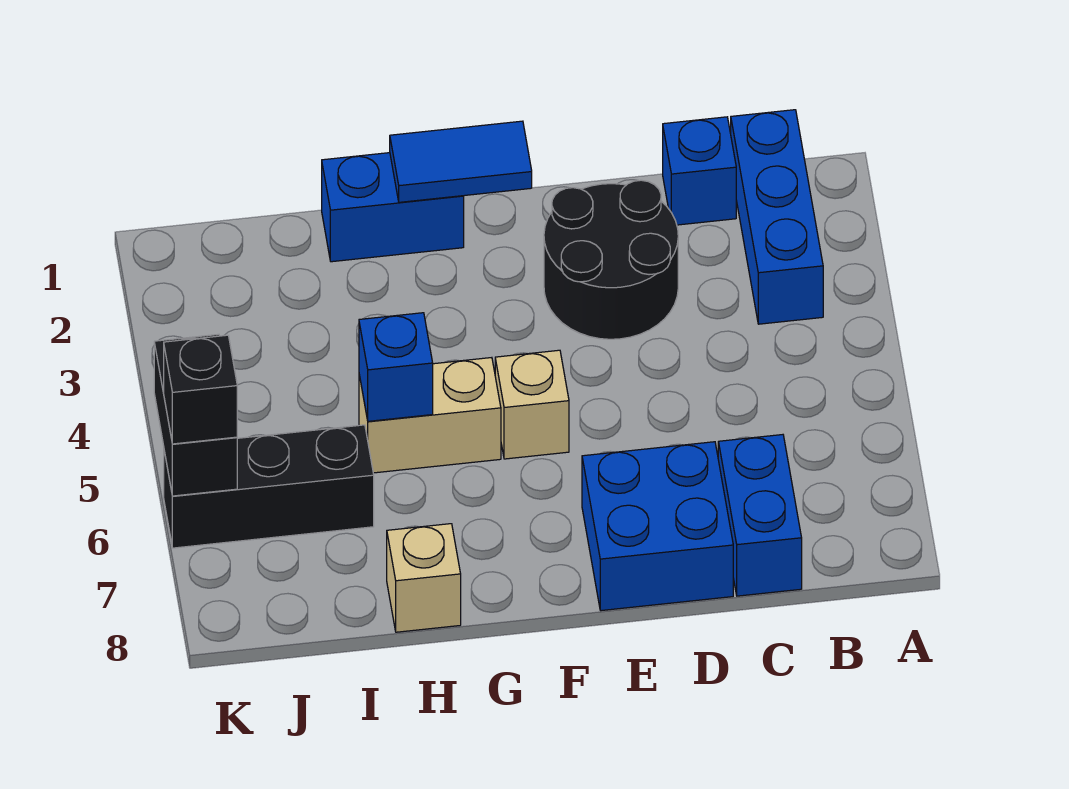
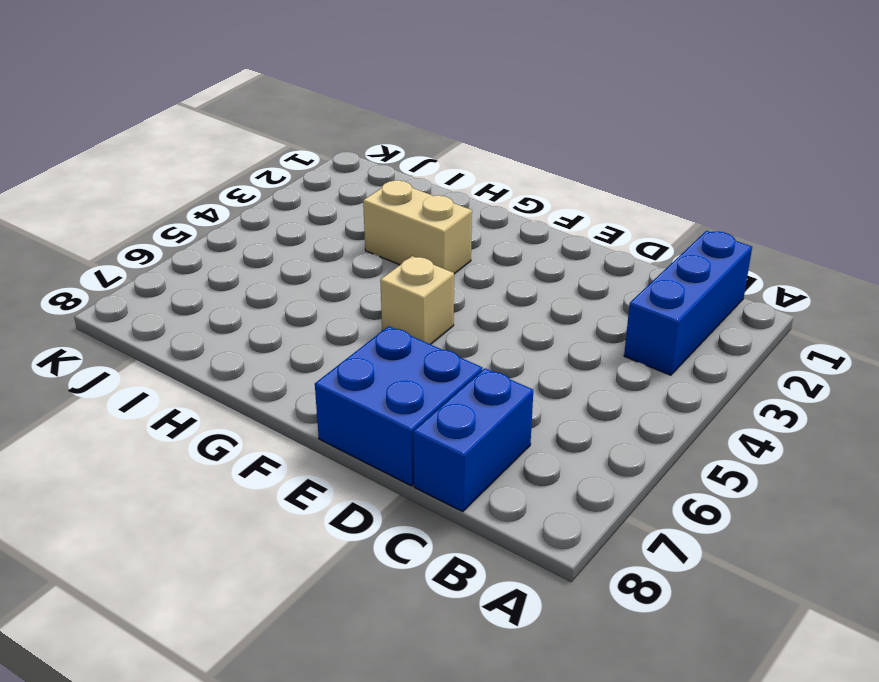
tan brick G3:H3 level 1 -> tan brick G5:H5 level 1
none -> blue brick C1 level 1
none -> black round brick D2:E3 level 1
none -> blue brick G1:H1 level 1

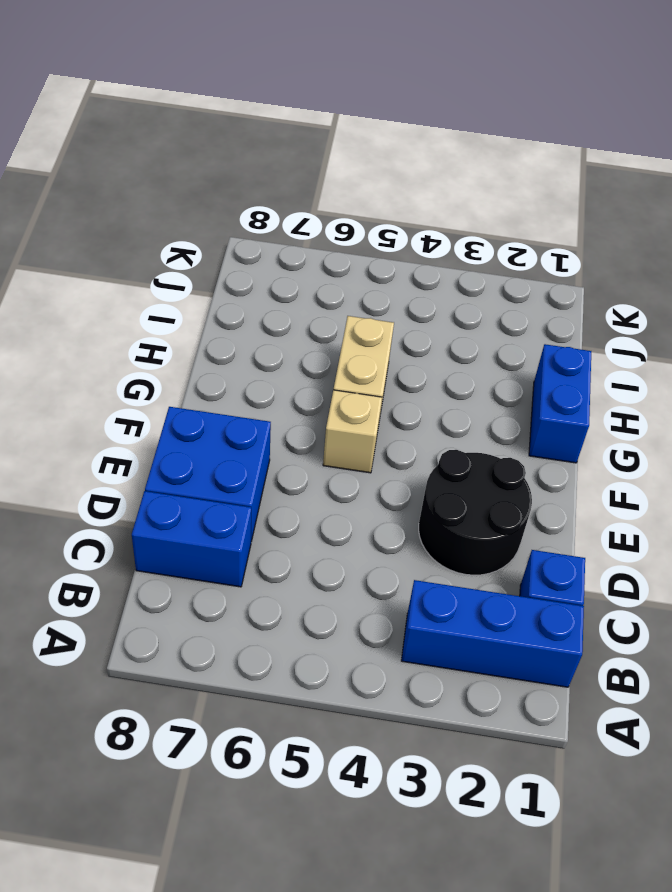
none -> tan brick H8 level 1
none -> black brick I6:K6 level 1
none -> blue tile F1:G1 level 2

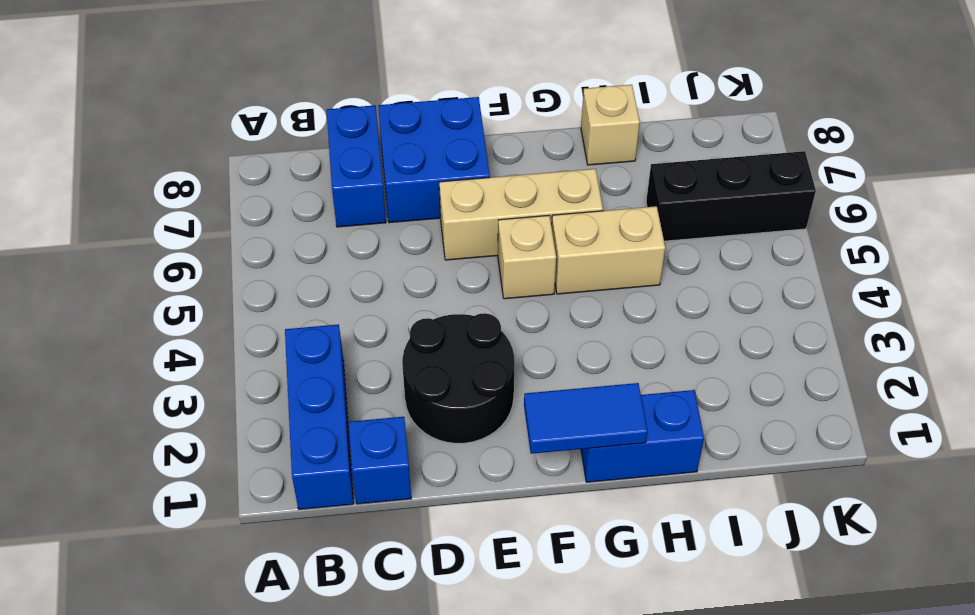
tan brick E6:G6 level 1 -> none
none -> blue brick H5 level 2
none -> black brick K5:K6 level 2
none -> black brick K6 level 3

